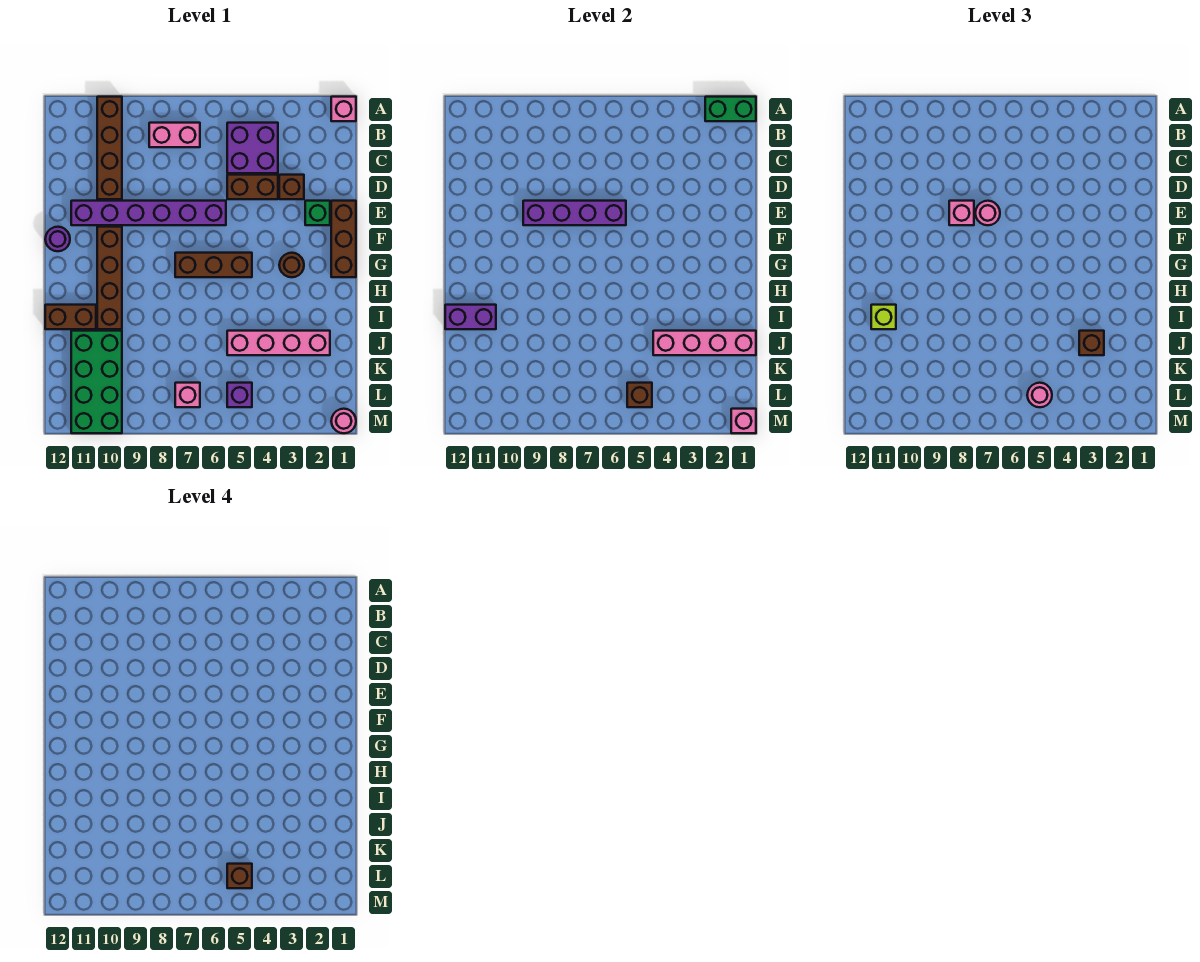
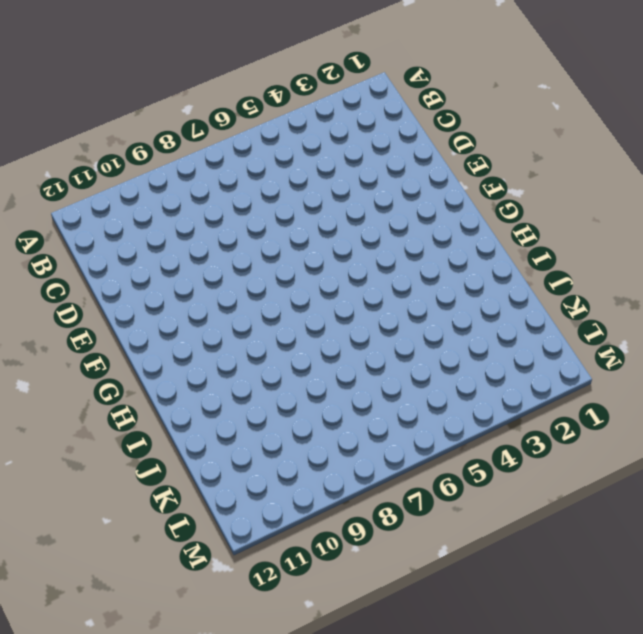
none -> pink brick A1 level 1
none -> brown brick A10:D10 level 1
none -> purple brick B4:C5 level 1
none -> pink brick B7:B8 level 1

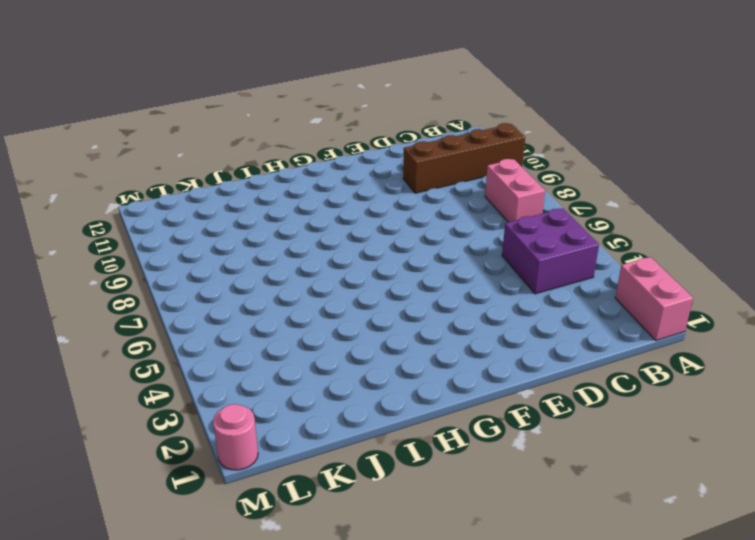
pink brick A1:A2 level 1 -> pink brick A1 level 1
none -> brown brick D3 level 1
none -> brown brick D4:D5 level 1
none -> brown brick E1:G1 level 1
none -> green brick E2 level 1

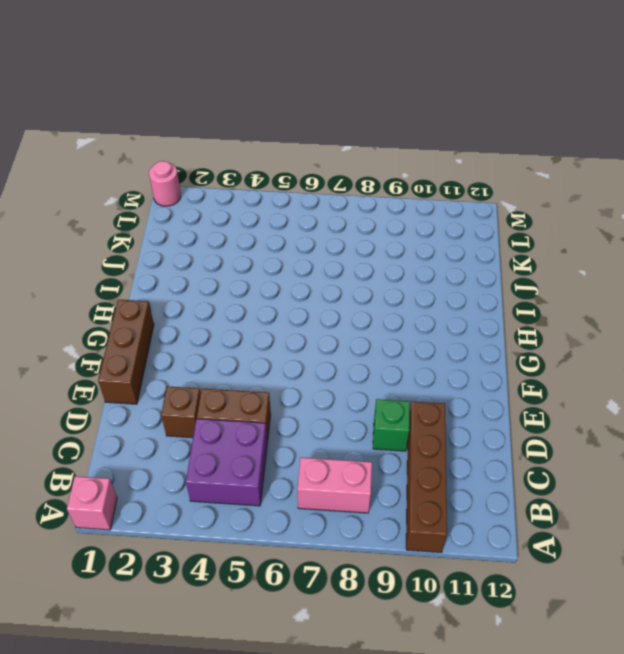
green brick D9 level 1 -> green brick E2 level 1
none -> purple brick E6:E11 level 1
none -> brown brick F10:I10 level 1
none -> purple round brick F12 level 1
none -> brown round brick G3 level 1

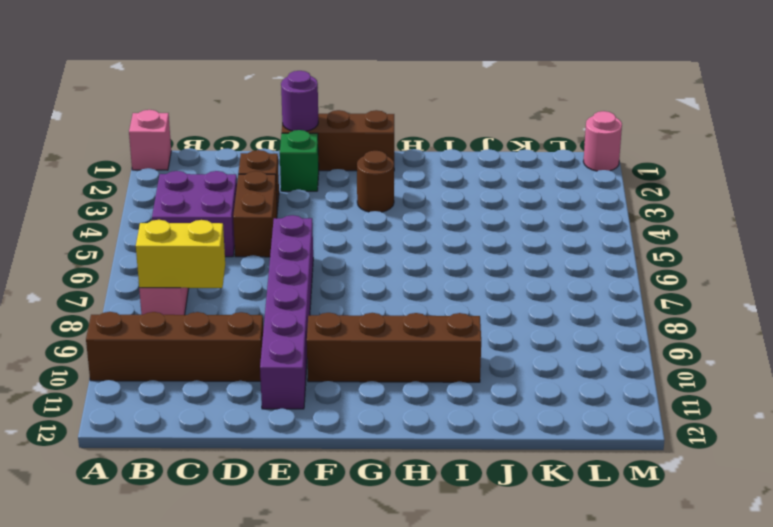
yellow brick B8:C8 level 2 -> none
purple round brick E1 level 2 -> purple round brick F12 level 1
none -> brown brick G5:G7 level 1
none -> brown brick I11:I12 level 1
none -> pink brick J2:J5 level 1
none -> green brick J10:M11 level 1

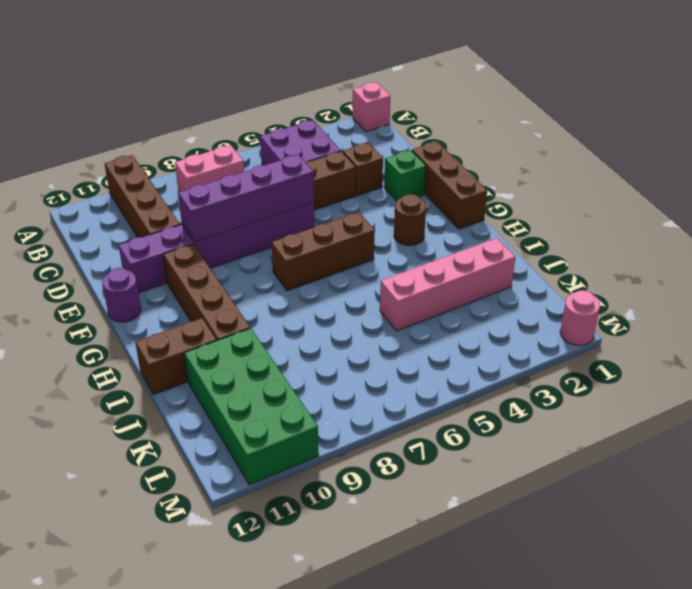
none -> purple brick L5 level 1
none -> pink brick L7 level 1
none -> green brick A1:A2 level 2
none -> purple brick I11:I12 level 2

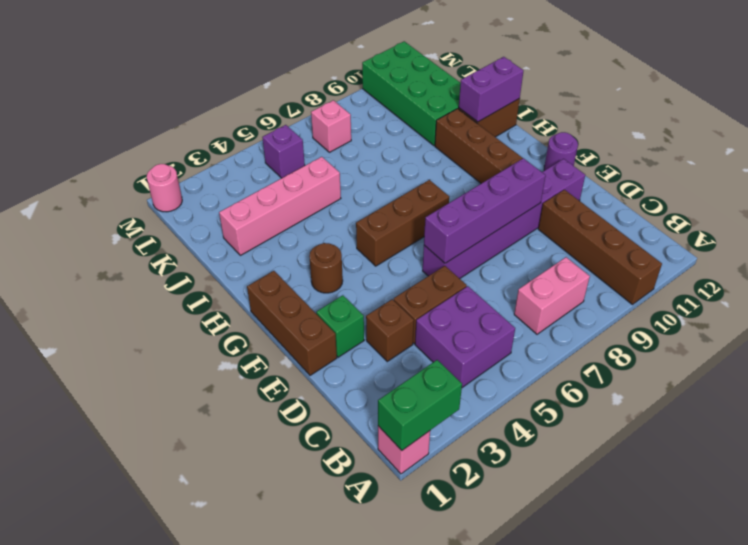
none -> pink brick J1:J4 level 2
none -> brown brick L5 level 2
none -> pink brick M1 level 2
none -> pink round brick E7 level 3

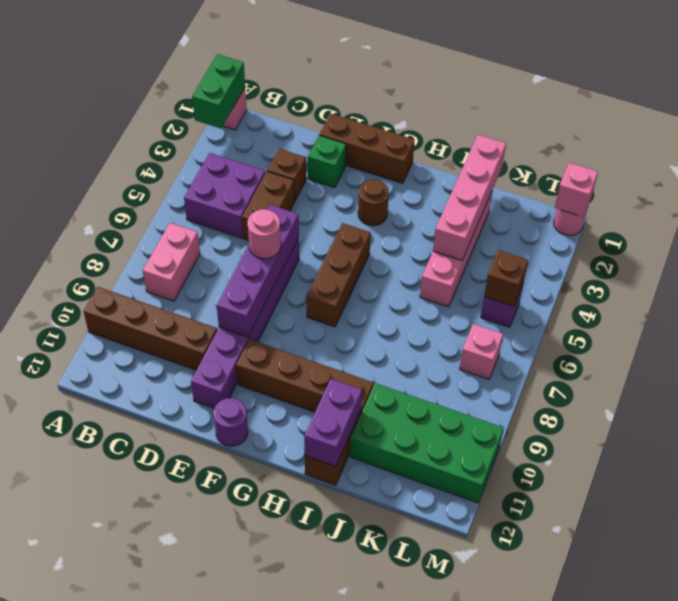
none -> pink brick E8 level 3
none -> lime brick I11 level 3
none -> brown brick J3 level 3
none -> pink round brick L5 level 3

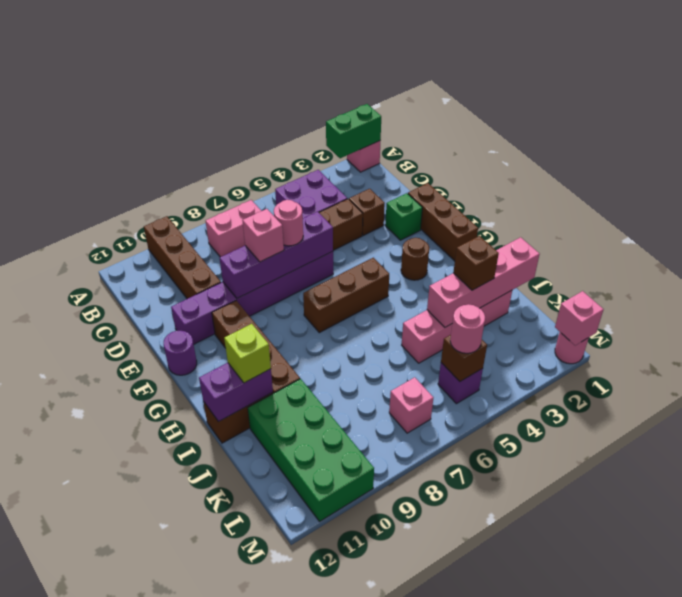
none -> brown brick L5 level 4

